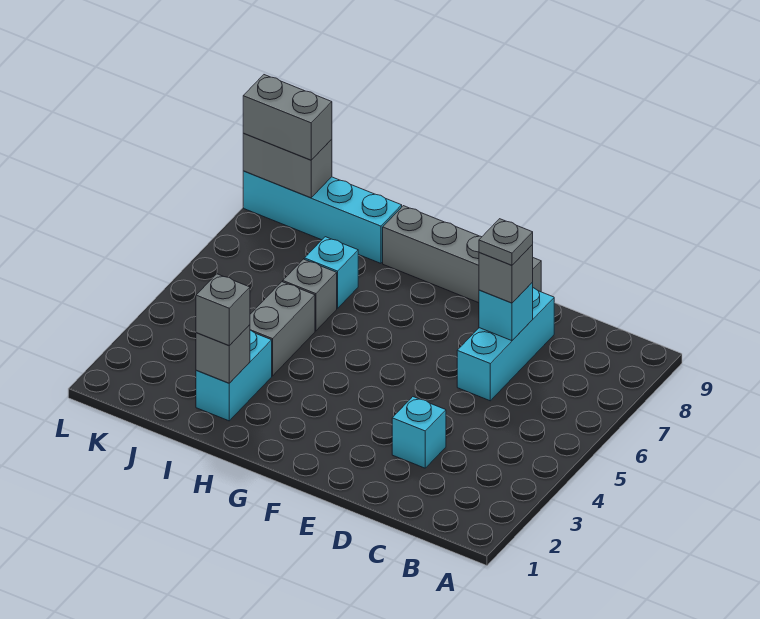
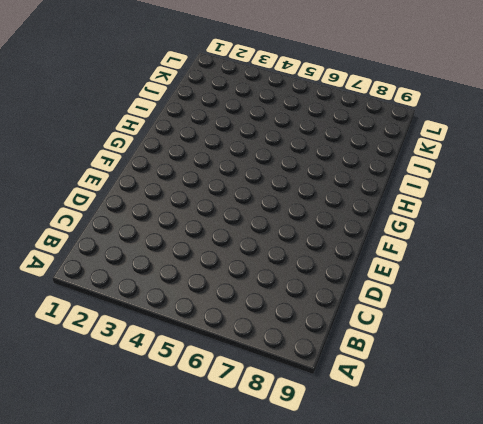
none -> cyan brick D3 level 1
none -> cyan brick D6:D8 level 1
none -> grey brick E9:H9 level 1

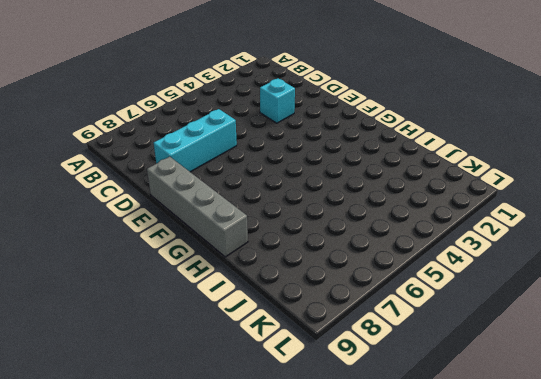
none -> cyan brick I2:I3 level 1
none -> grey brick I4:I5 level 1
none -> grey brick I6 level 1

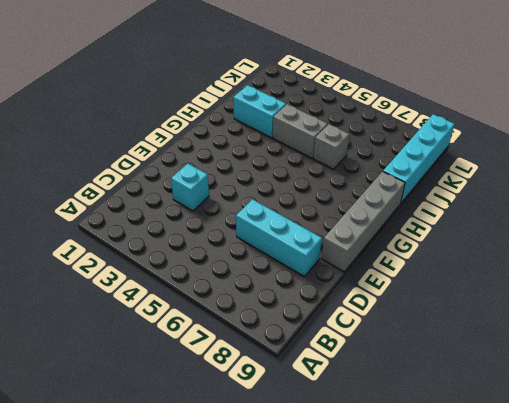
none -> cyan brick I7 level 1
none -> cyan brick D7 level 2
none -> grey brick I2 level 2

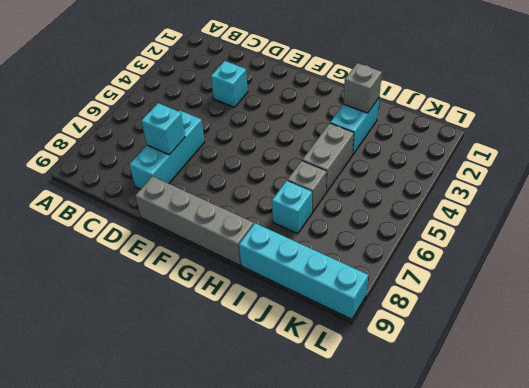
none -> grey brick K9:L9 level 2
none -> grey brick D7 level 3
none -> grey brick I2 level 3

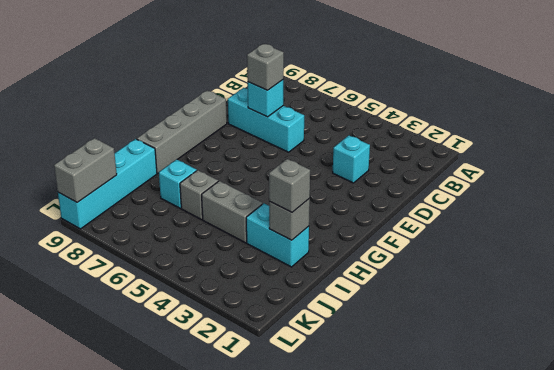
none -> grey brick K9:L9 level 3
none -> grey plate D7 level 4

